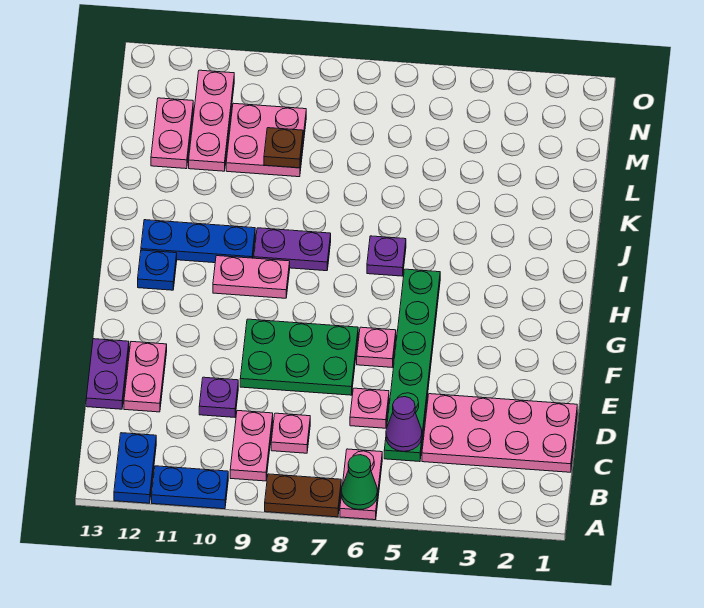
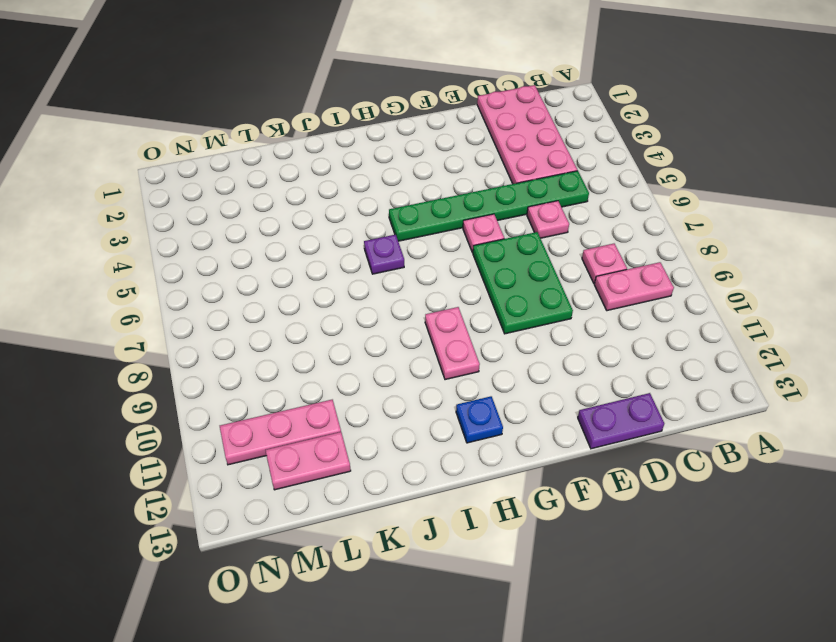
none -> pink plate A6:B6 level 1
none -> brown plate A7:A8 level 1
none -> blue plate A10:A11 level 1

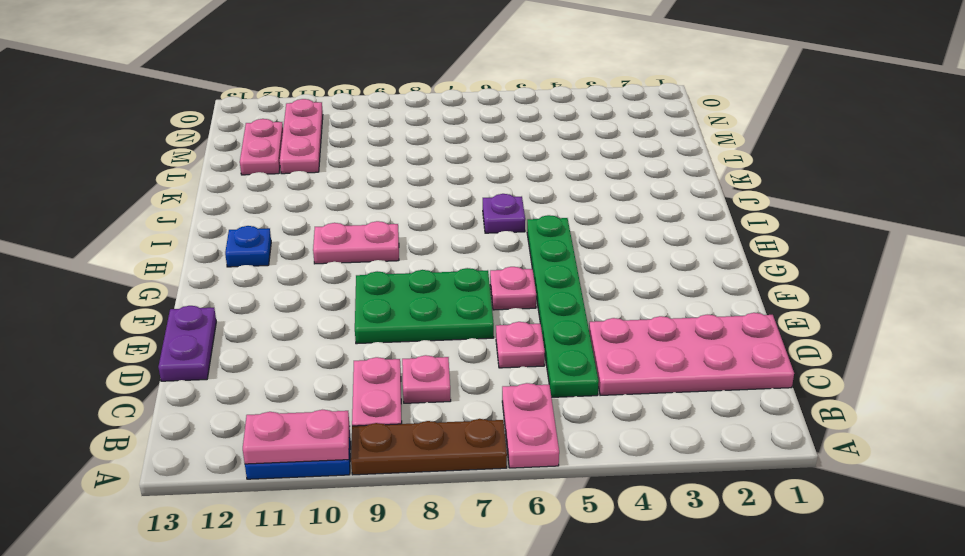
brown plate A7:A9 level 1 -> brown plate A7:A8 level 1
pink plate A10:A11 level 2 -> pink plate D12:E12 level 1
none -> blue plate A12:B12 level 1
none -> purple plate D10 level 1
none -> purple plate I8:I9 level 1

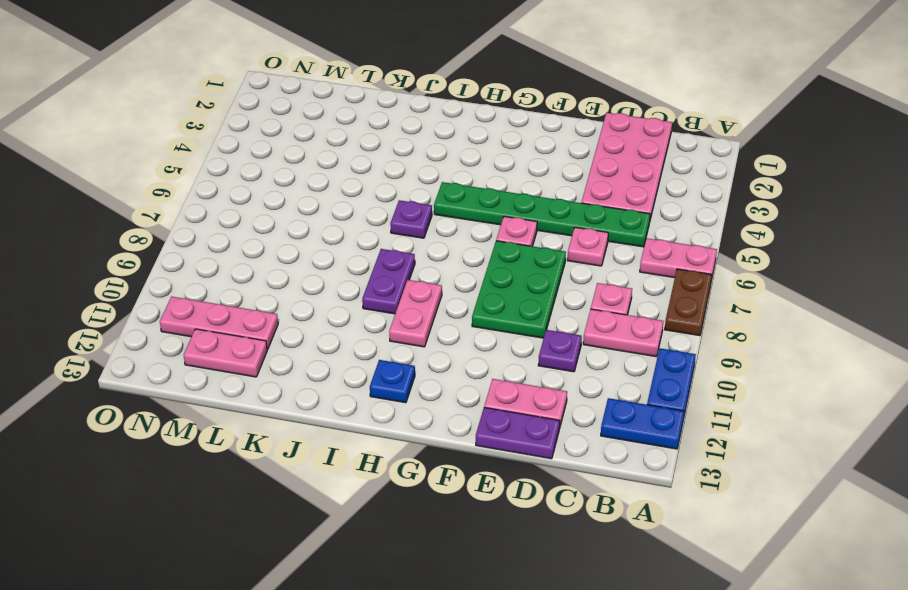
none -> blue plate I10:I12 level 1
none -> pink plate L9:M10 level 1
none -> green cone A6 level 2

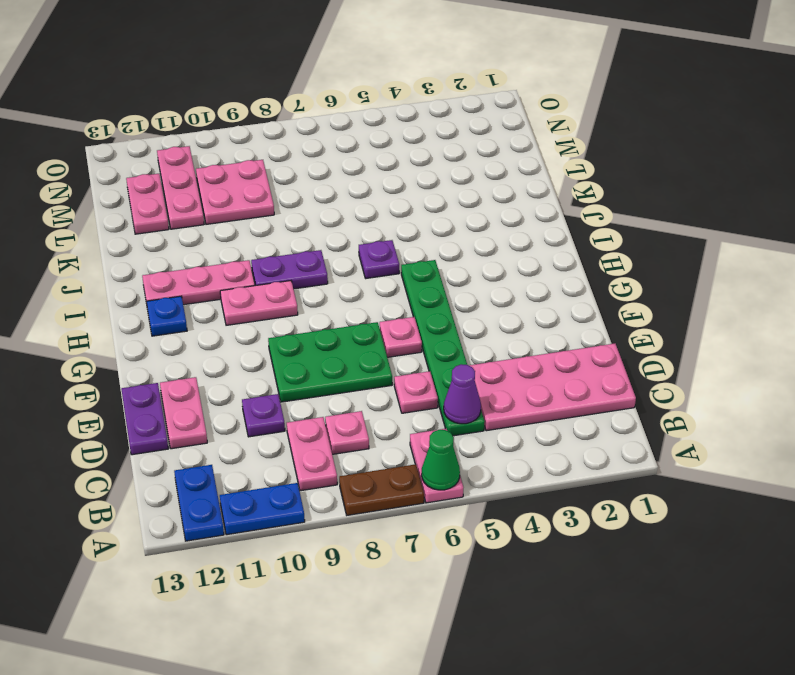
pink plate I10:I12 level 1 -> blue plate I10:I12 level 1
none -> brown plate L9 level 2

